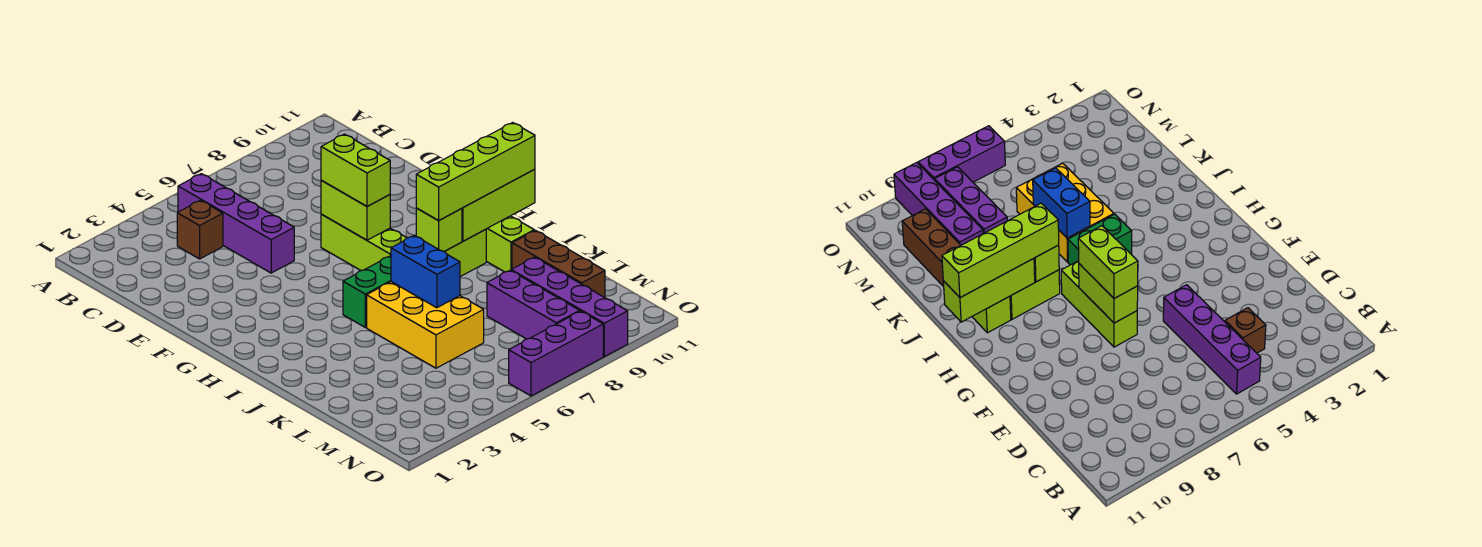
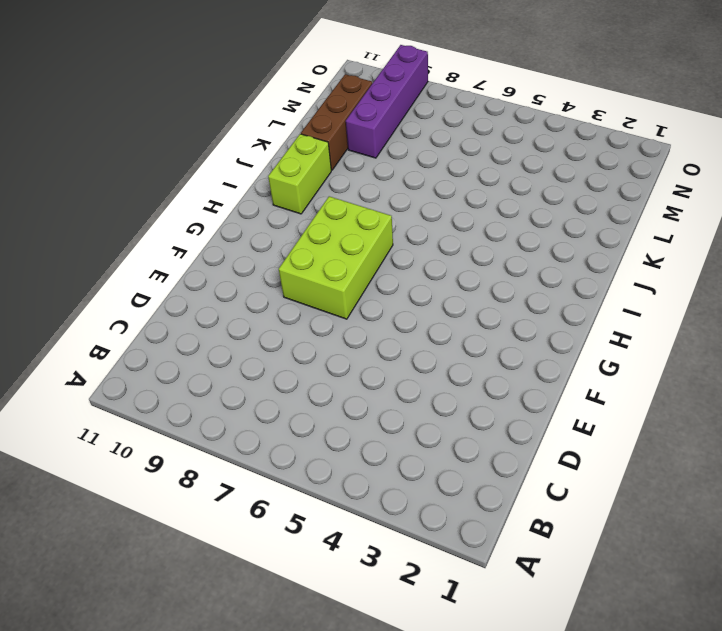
lime brick F7:H8 level 1 -> lime brick F7:H7 level 1
none -> purple brick B5:E5 level 1
none -> brown brick C4 level 1
none -> green brick I5:I6 level 1

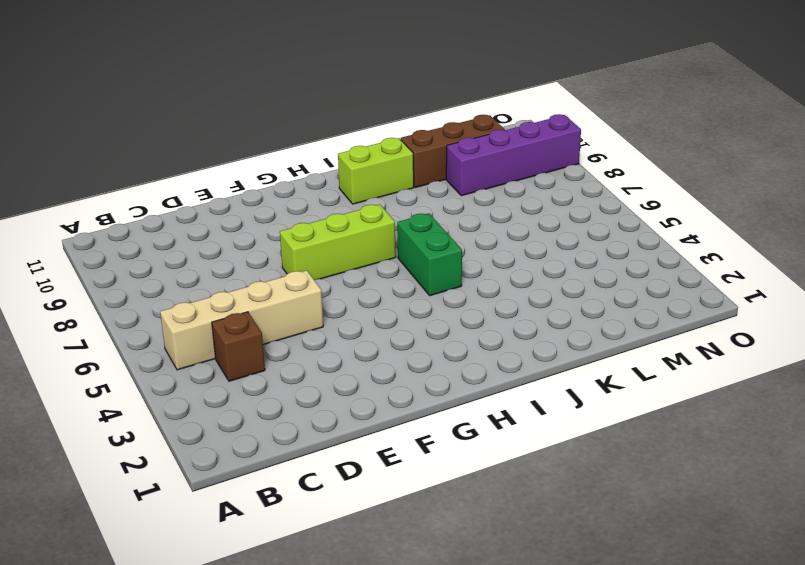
tan brick B5:E5 level 1 -> purple brick B5:E5 level 1
none -> lime brick I8:I9 level 1
none -> yellow brick J5:L6 level 1
none -> purple brick L8:N8 level 1

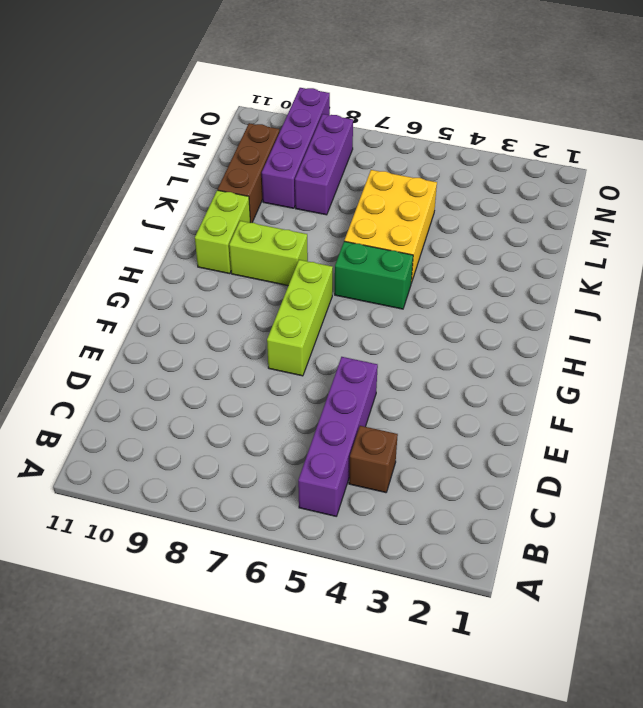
none -> purple brick O6:O8 level 1
none -> lime brick F7:G7 level 2
none -> lime brick I8 level 2

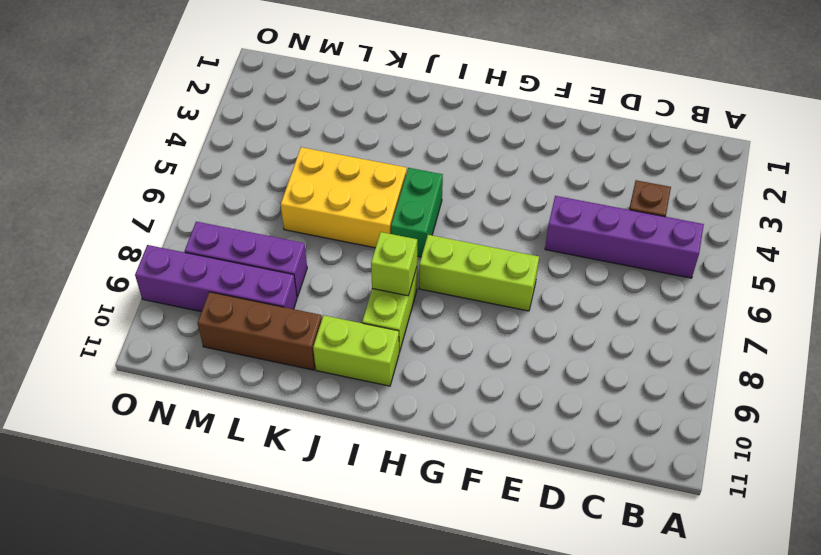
none -> purple brick O6:O8 level 1
none -> lime brick F7:G7 level 2
none -> lime brick I9:I11 level 2

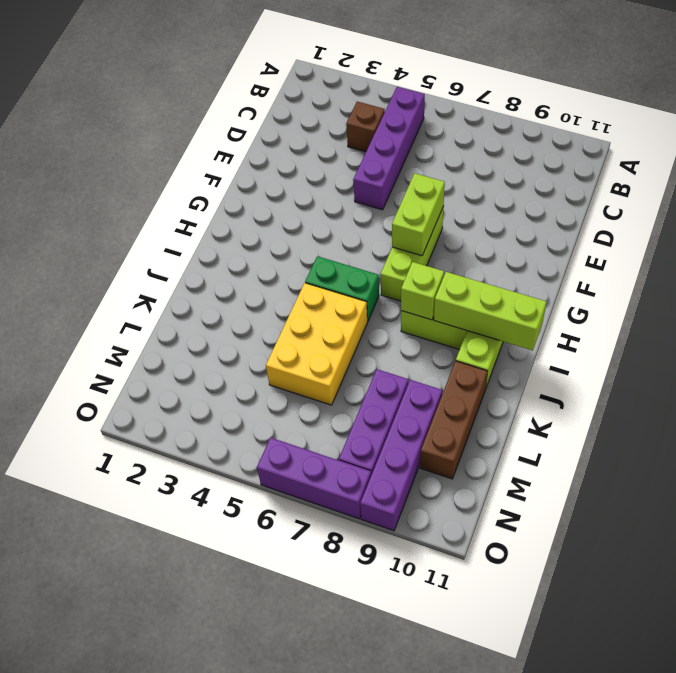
none -> blue brick J6:K6 level 2
none -> lime brick F7:G7 level 3
none -> lime brick I8:I11 level 3

